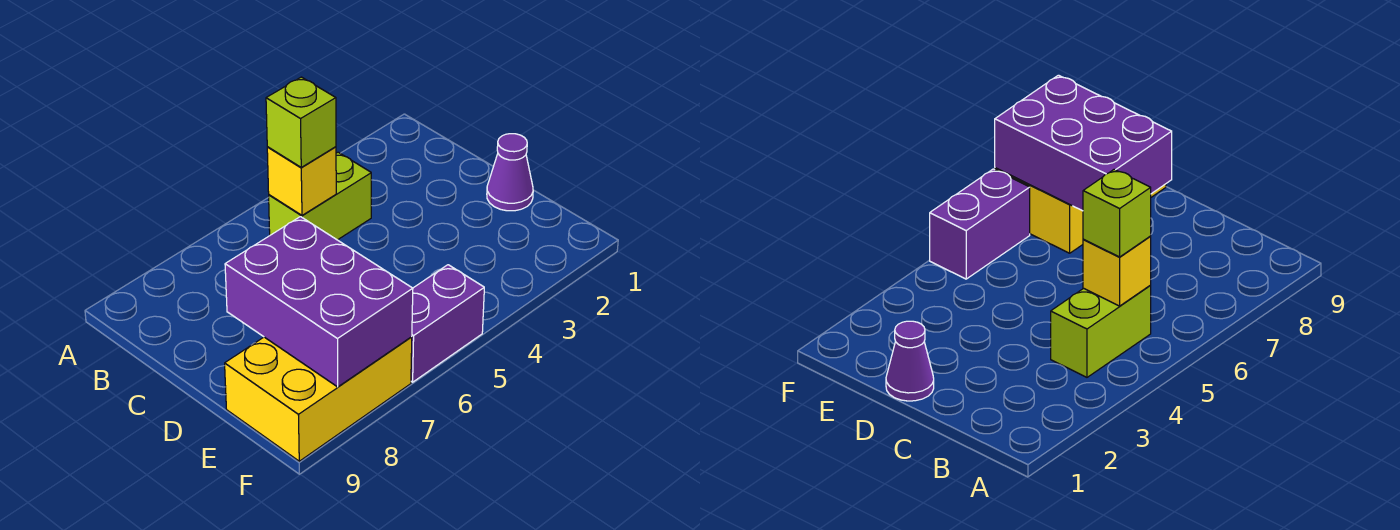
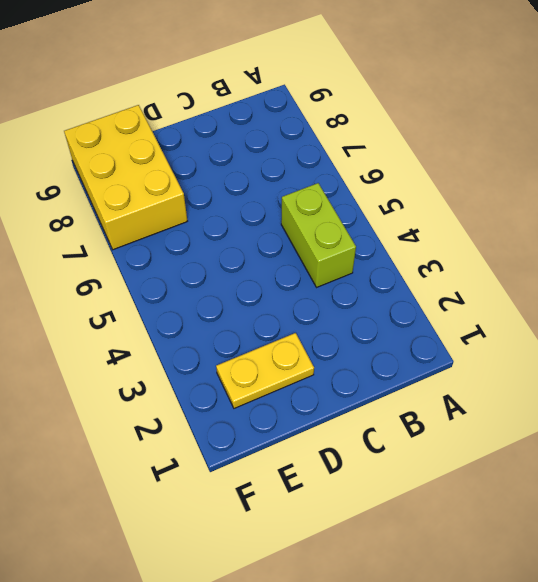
yellow plate D2:E2 level 1 -> none
none -> purple cone D1 level 1
none -> purple brick F5:F6 level 1

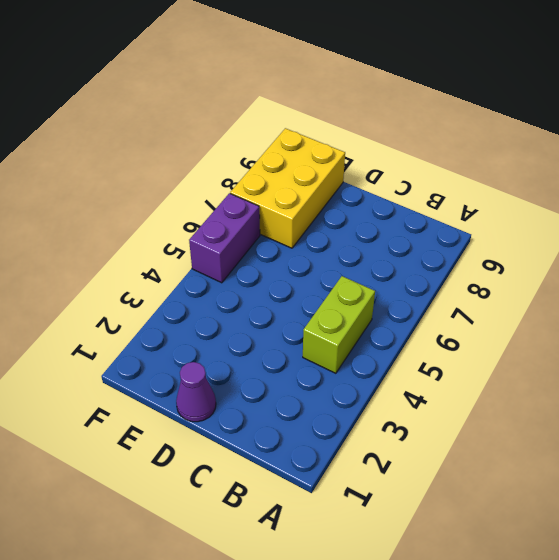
none -> yellow brick B5 level 2
none -> purple brick D7:F8 level 2

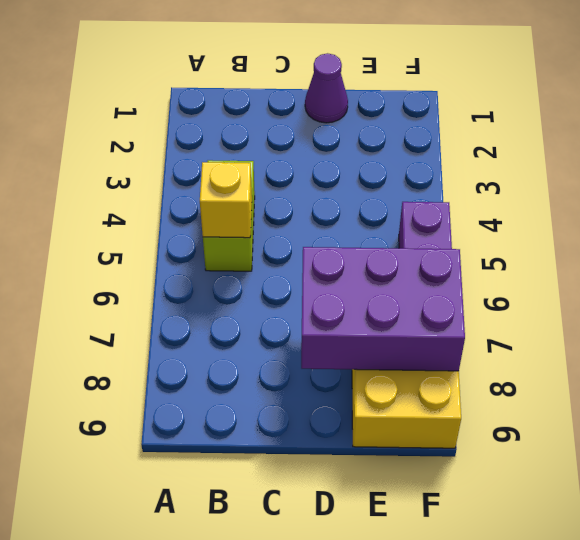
none -> lime brick B5 level 3

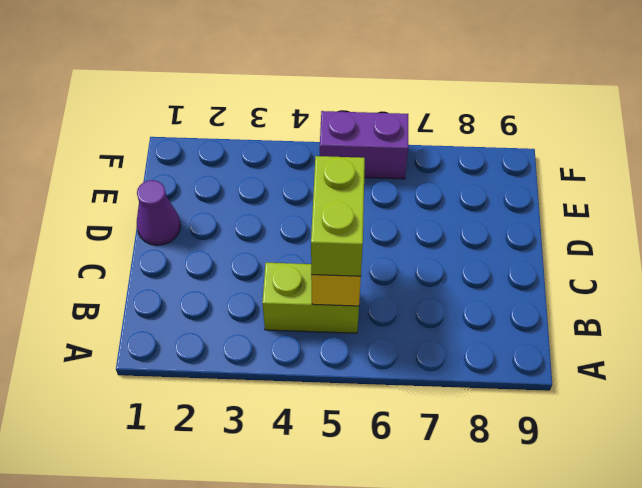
lime brick B5:C5 level 3 -> lime brick B5 level 3
none -> yellow brick E7:F9 level 1
none -> purple brick D7:F8 level 2

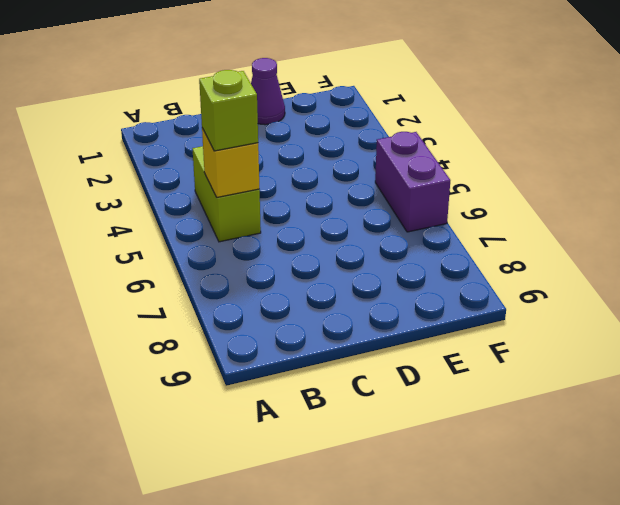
none -> yellow brick E7:F9 level 1
none -> purple brick D7:F8 level 2

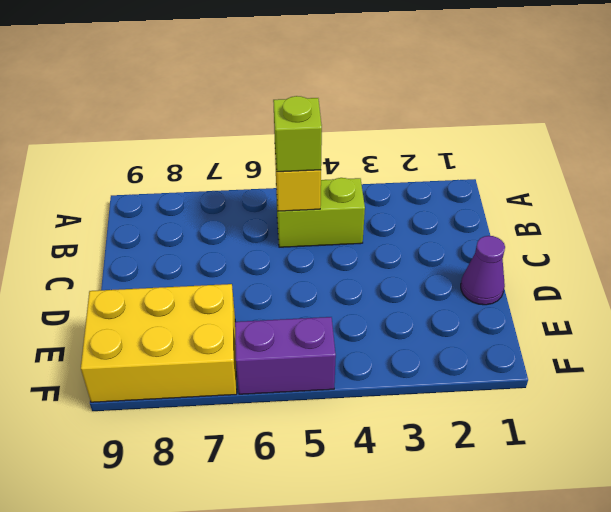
none -> purple brick D7:F8 level 2

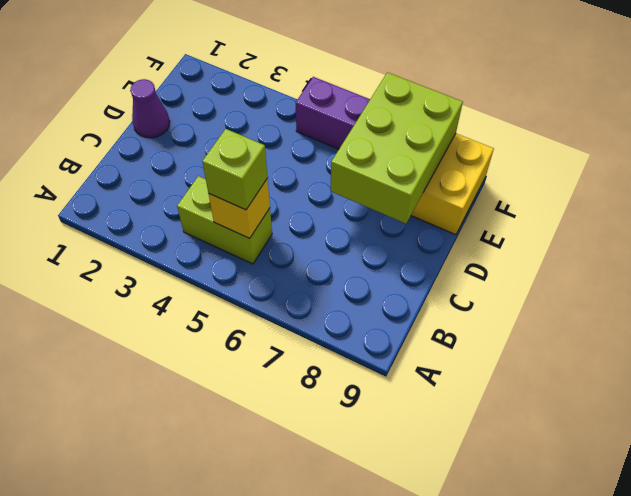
lime brick D7:F8 level 2 -> purple brick D7:F8 level 2

